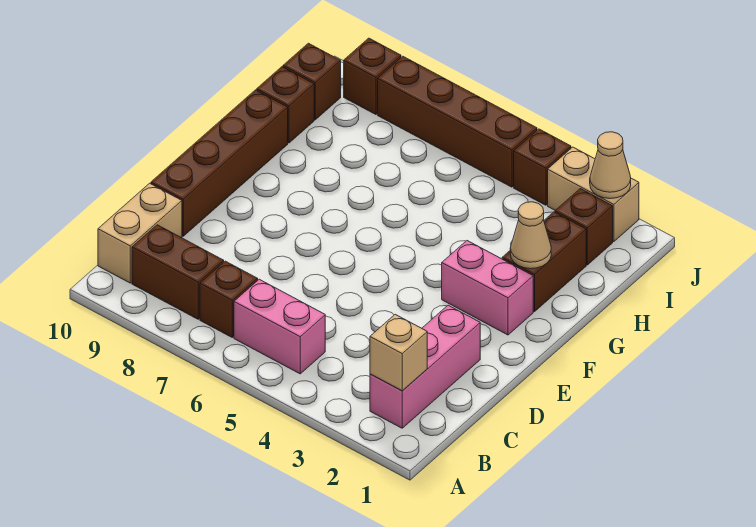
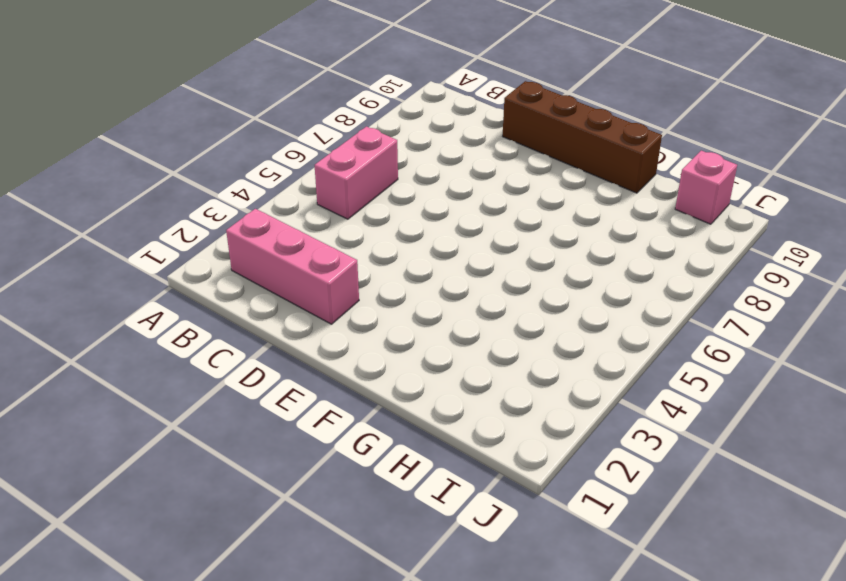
pink brick I10 level 1 -> brown brick I10 level 1
none -> brown brick B7 level 1
none -> brown brick B8:B9 level 1
none -> tan brick B10:C10 level 1

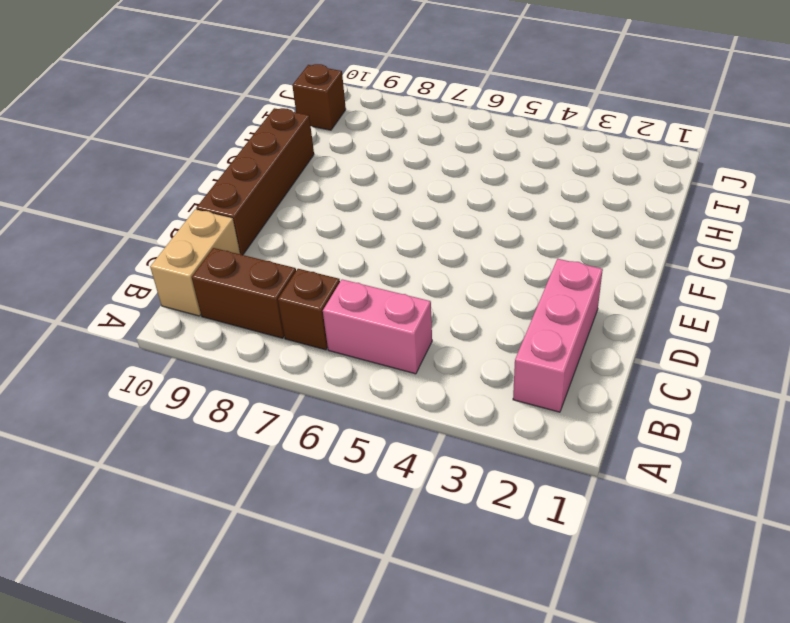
none -> pink brick F2:F3 level 1
none -> brown brick G2:H2 level 1
none -> brown brick H10 level 1

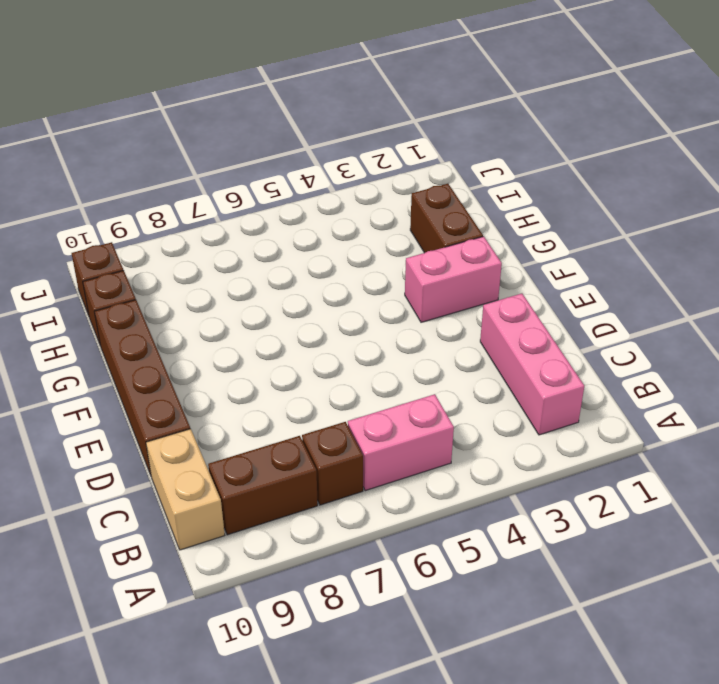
none -> brown brick I2 level 1
none -> tan brick J2:J3 level 1
none -> brown brick J4 level 1

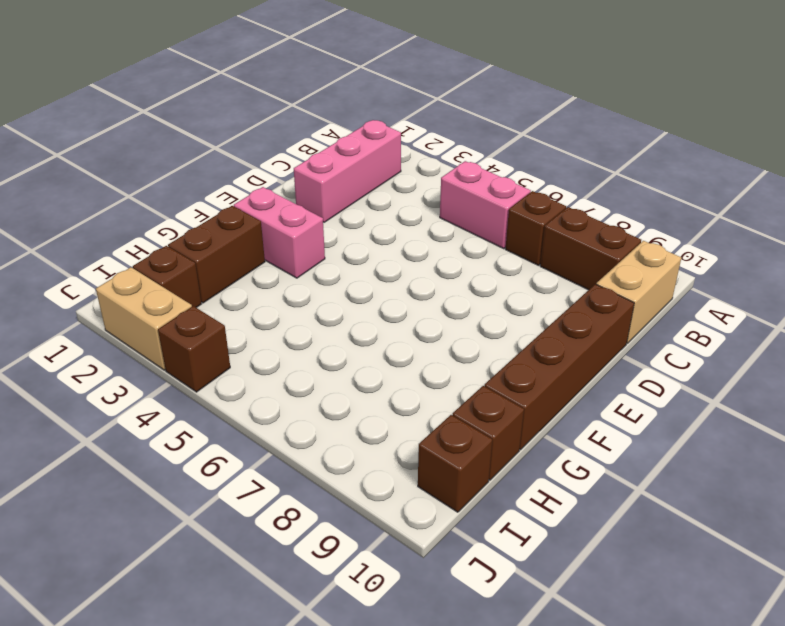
none -> brown brick J5:J8 level 1
none -> brown brick J9 level 1
none -> tan brick B2 level 2

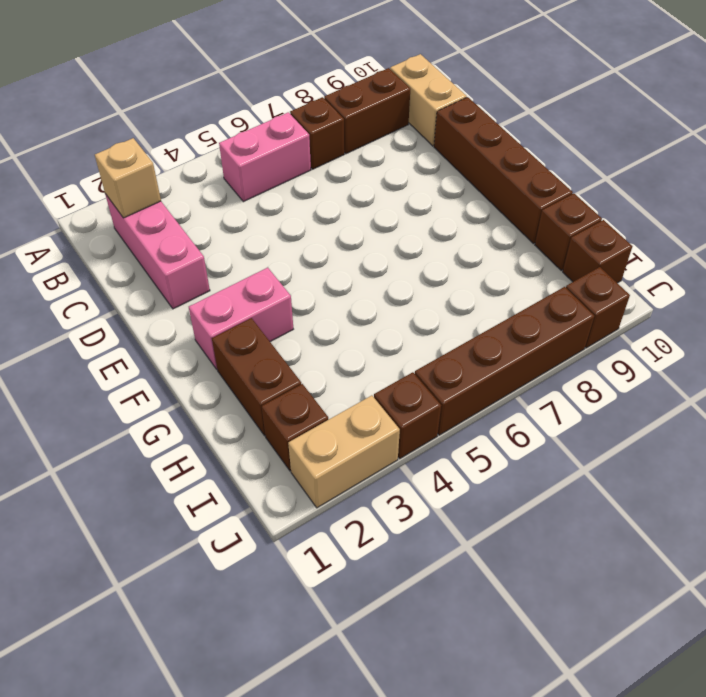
none -> tan cone G2 level 2
none -> tan cone J2 level 2

